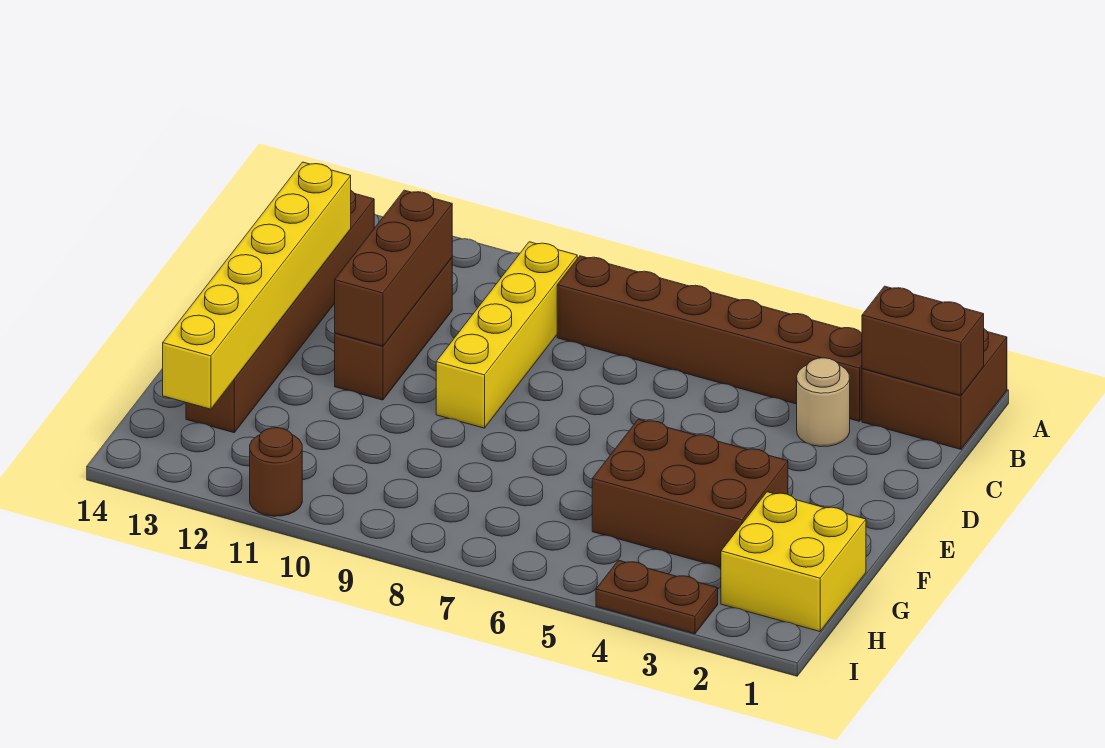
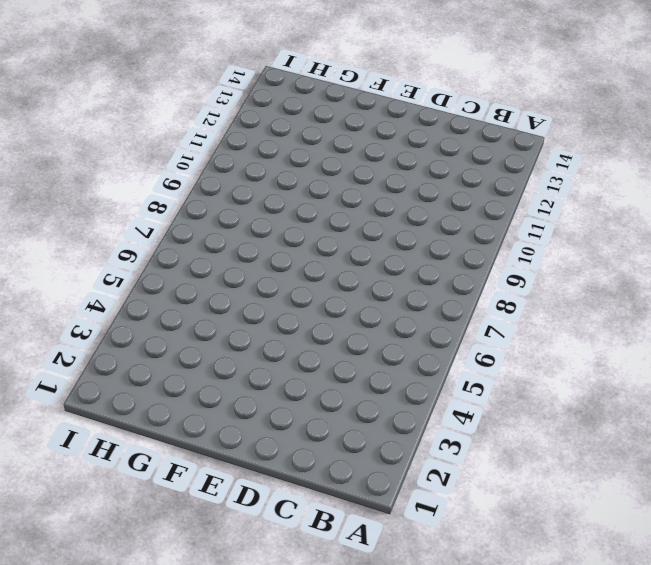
none -> brown brick A1:B2 level 1
none -> brown brick B3:B8 level 1
none -> yellow brick B9:E9 level 1

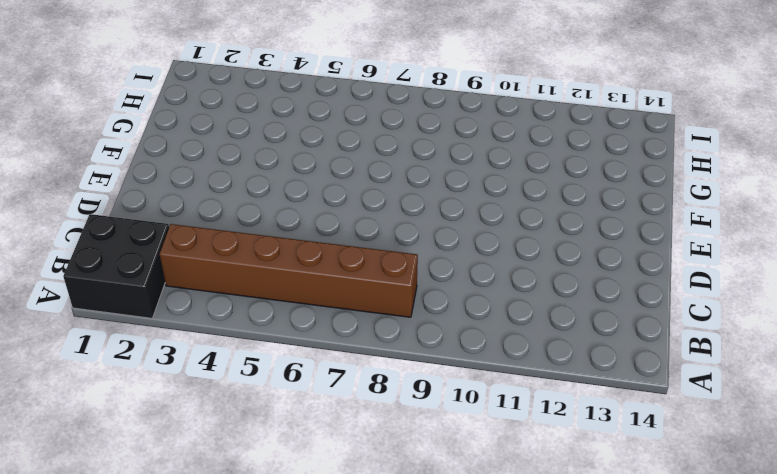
black brick A1:B2 level 1 -> brown brick A1:B2 level 1
none -> yellow brick B9:E9 level 1
none -> brown brick B13:G13 level 1
none -> tan round brick C3 level 1

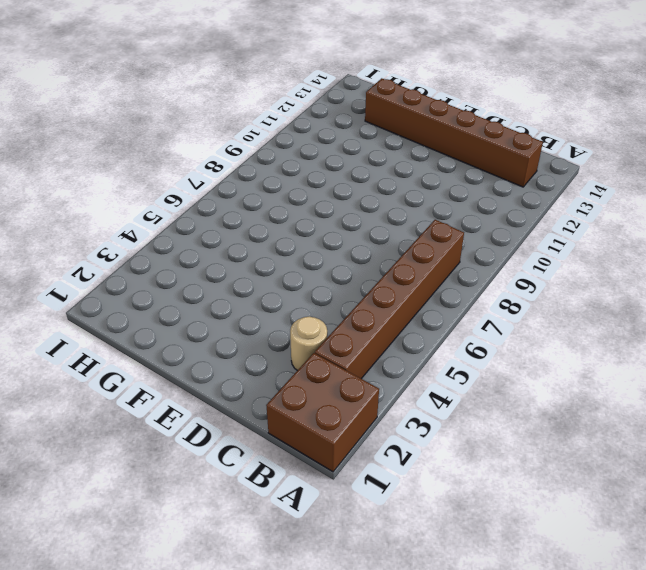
none -> yellow brick B9:E9 level 1
none -> brown brick C11:E11 level 1
none -> brown brick F3:G5 level 1

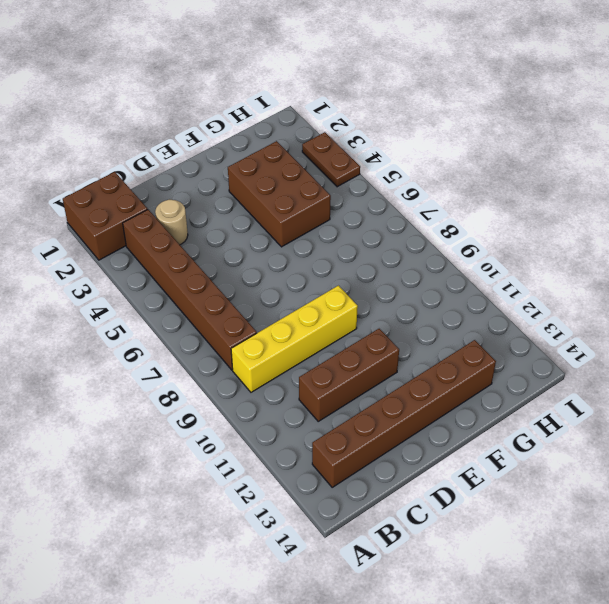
none -> yellow brick G1:H2 level 1
none -> brown round brick I11 level 1
none -> brown brick B1:B2 level 2

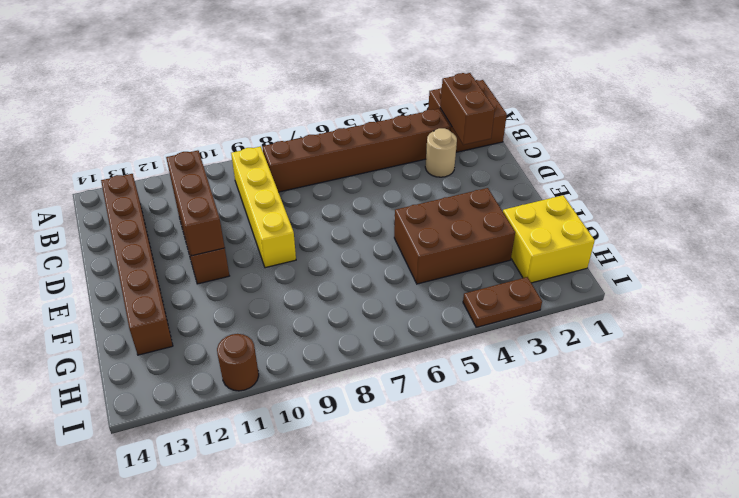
brown brick B2:C2 level 2 -> brown brick B1:B2 level 2
none -> yellow brick C13:H13 level 2

